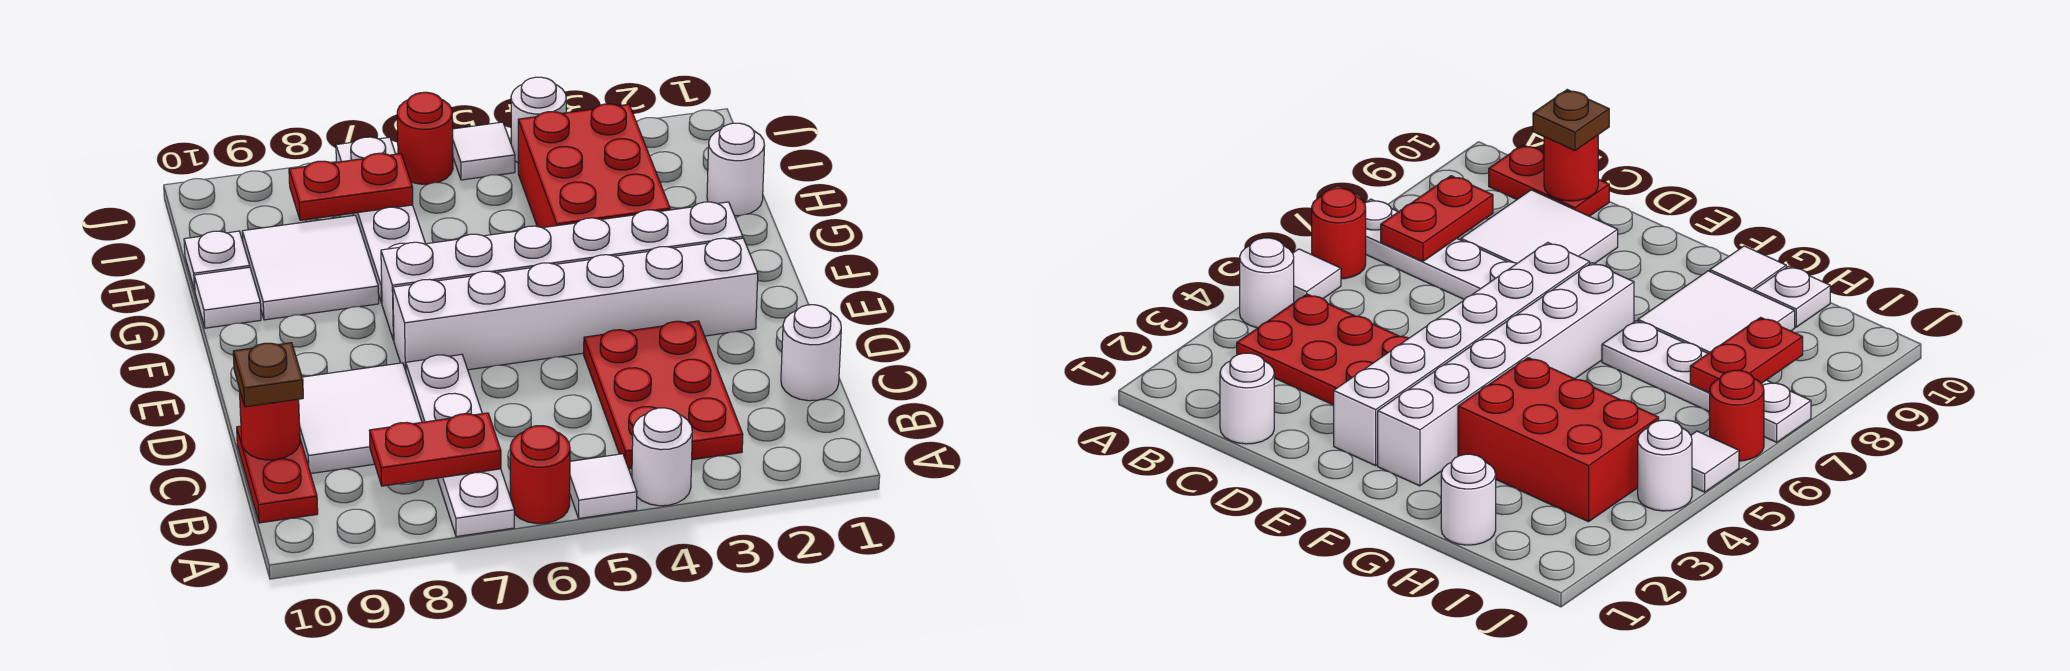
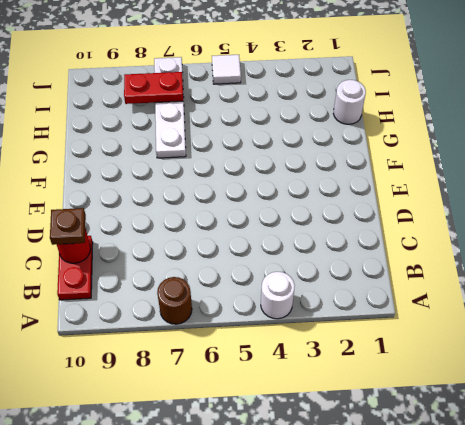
brown round brick A7 level 1 -> white plate A7:D7 level 1
none -> white tile A5 level 1
none -> red round brick A6 level 1
none -> red plate B3:D4 level 1

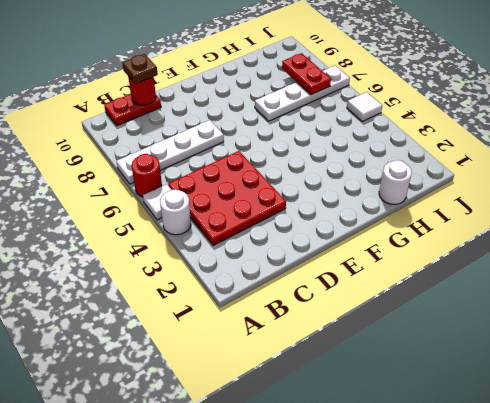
red plate B3:D5 level 1 -> red plate B3:D4 level 1
none -> white round brick C1 level 1
none -> white tile C8:D9 level 1
none -> white brick E2:E7 level 1

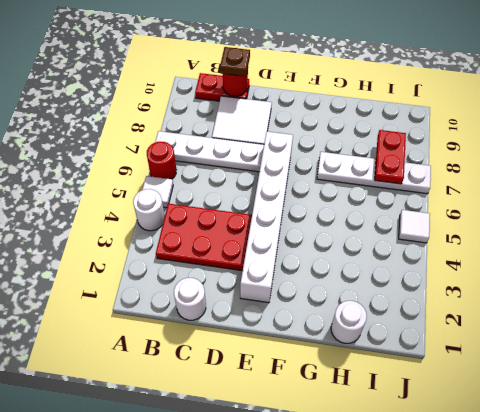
none -> white brick F2:F7 level 1
none -> red brick G3:I4 level 1
none -> white tile G8:H9 level 1

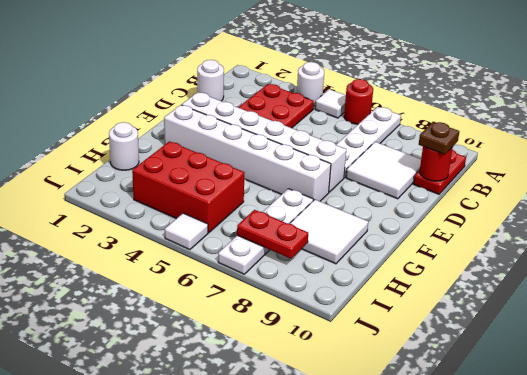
red brick H3:I5 level 1 -> red brick G3:I4 level 1
none -> white tile G10 level 1
none -> white plate H10 level 1
none -> white round brick J4 level 1

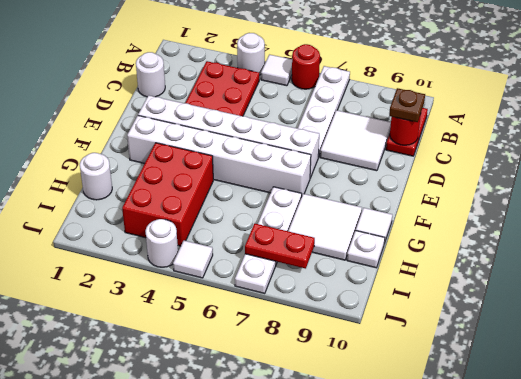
none -> red round brick J6 level 1
none -> red plate B7:B8 level 2

